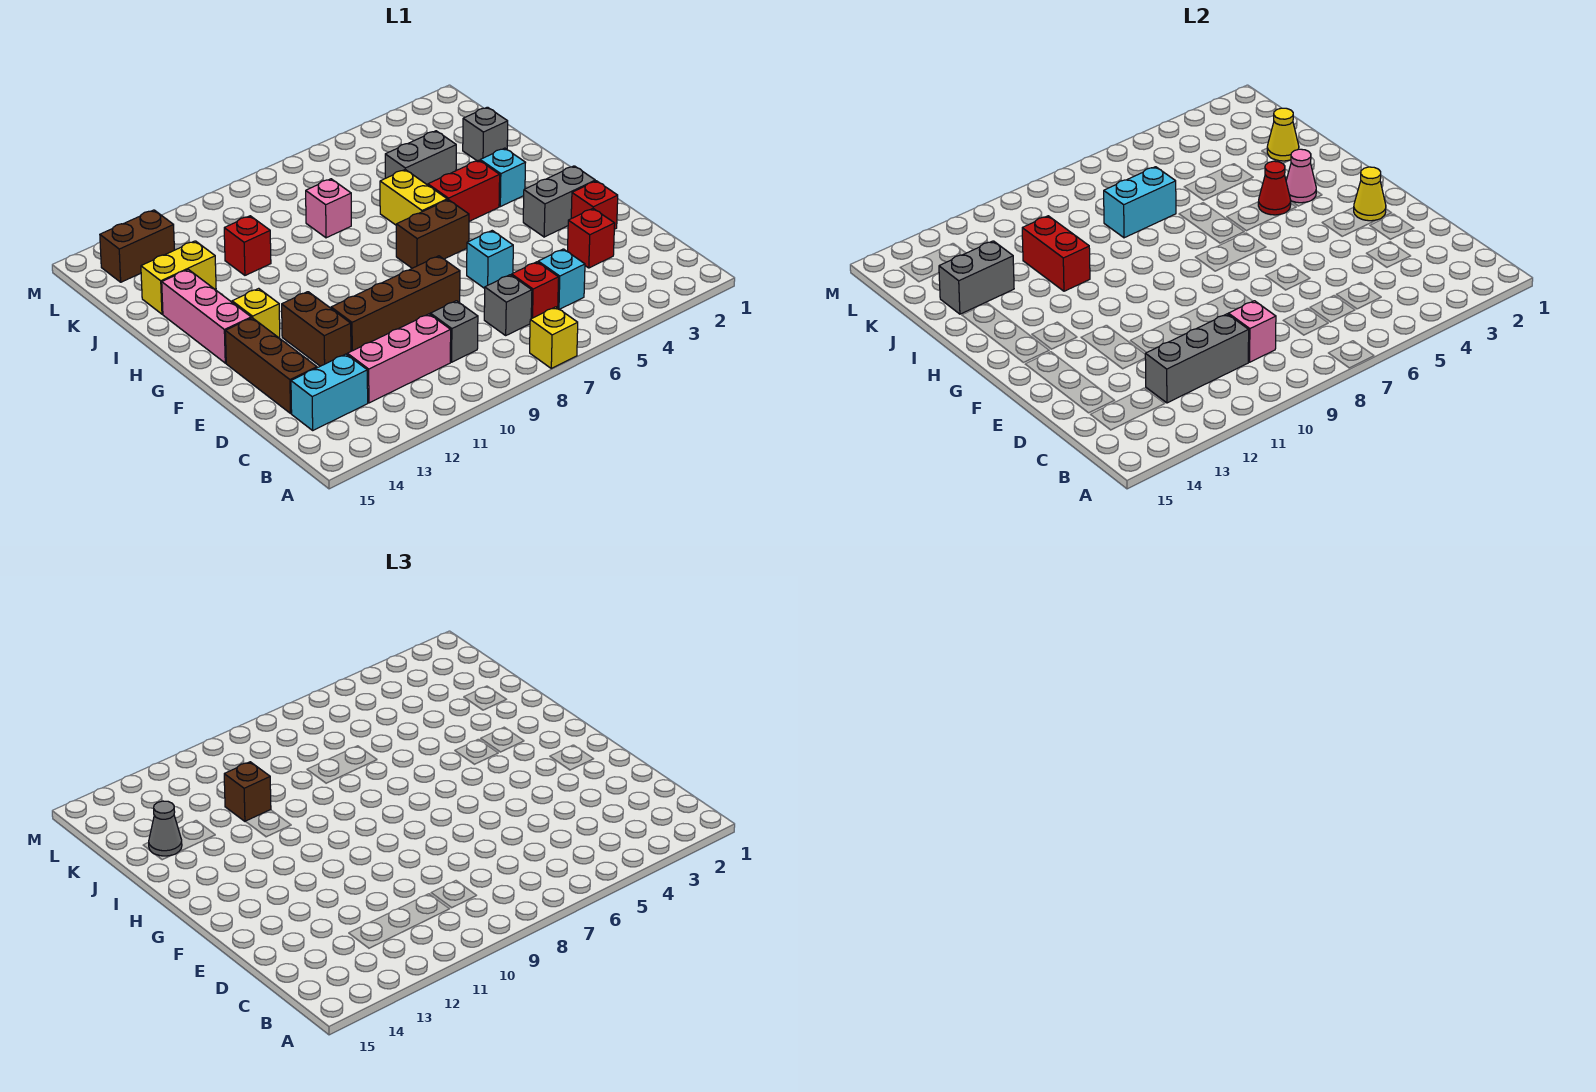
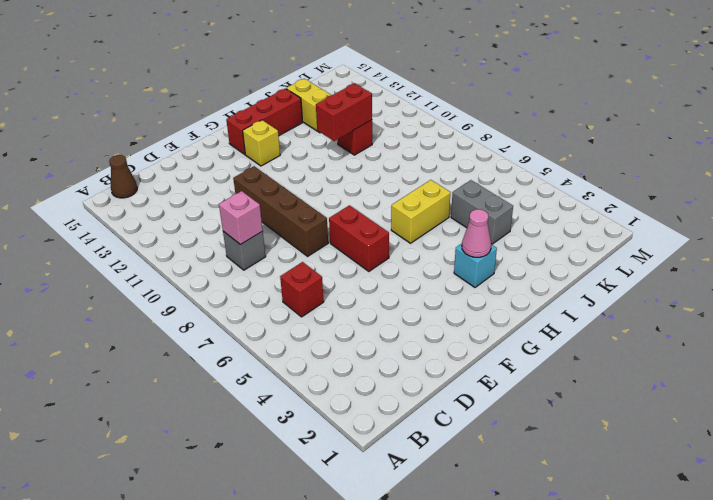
brown cone B15 level 1 -> none
red brick F6:F7 level 1 -> red brick H4:H5 level 1
red brick G14:I14 level 1 -> pink brick G14:I14 level 1
none -> yellow brick A7 level 1
none -> cyan brick C5 level 1
none -> grey brick C7 level 1
none -> pink brick C10:C12 level 1

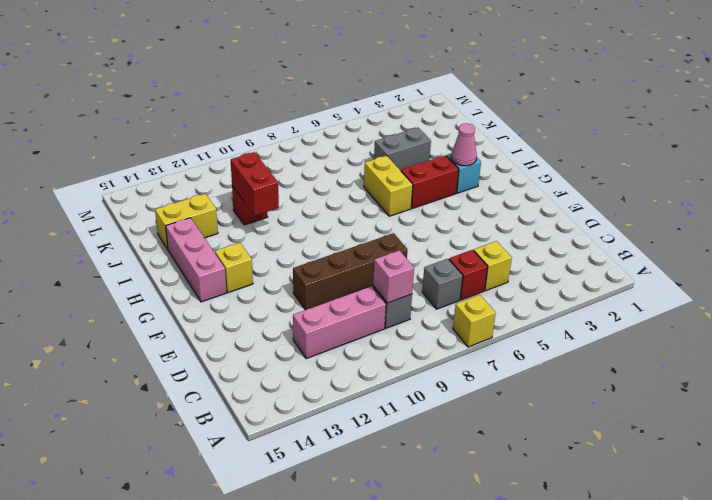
yellow brick C5 level 1 -> cyan brick C5 level 1
none -> cyan brick C13:C14 level 1
none -> red brick D3 level 1
none -> brown brick D14:F14 level 1
none -> red brick E2 level 1

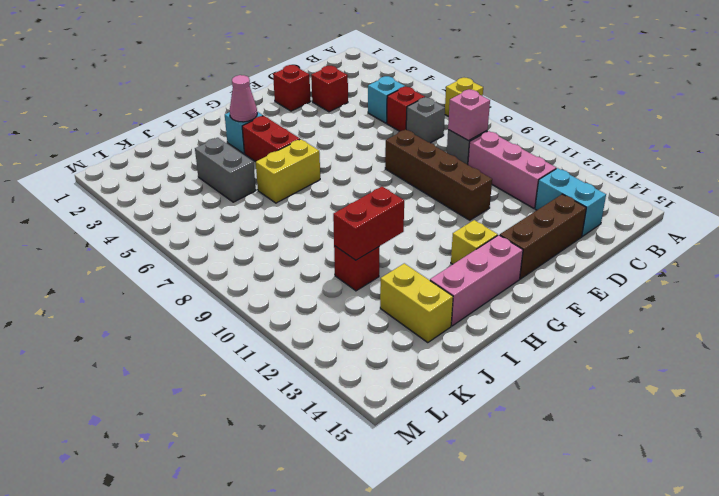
none -> cyan brick E6 level 1
none -> brown brick E12:F12 level 1
none -> grey brick F2:F3 level 1
none -> brown brick G6:G7 level 1

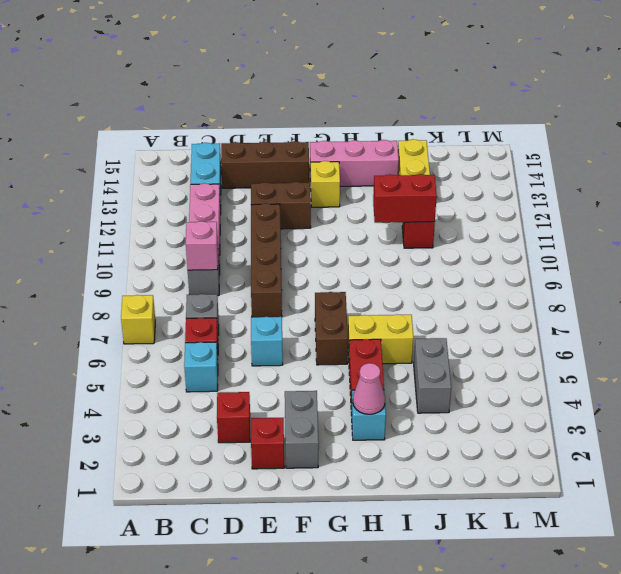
none -> grey brick J2 level 1
none -> pink brick J8 level 1
none -> brown brick L13:L14 level 1
none -> grey brick C10:C12 level 2

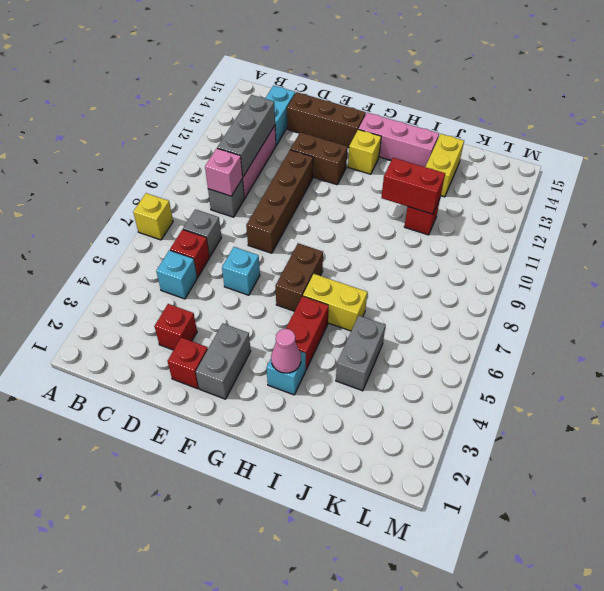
none -> grey brick J2 level 1
none -> pink brick J8 level 1
none -> brown brick L13:L14 level 1
none -> yellow cone F2 level 2

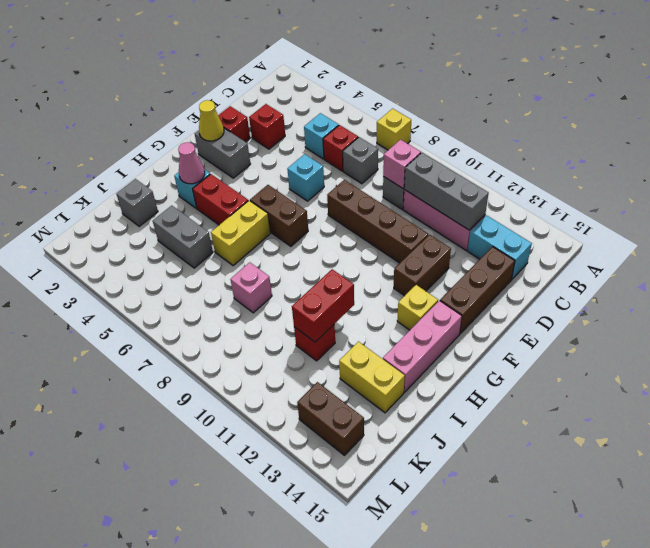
none -> red cone H4 level 2
none -> yellow cone J2 level 2
none -> cyan brick J7:J8 level 2
none -> grey brick J13:J14 level 2

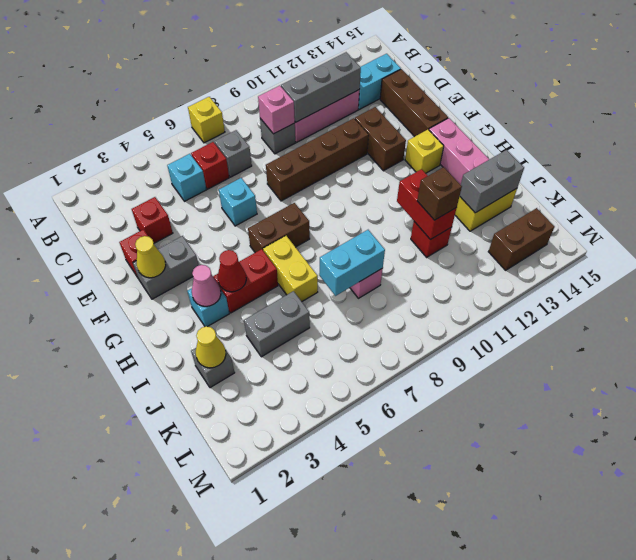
none -> grey cone J14 level 3

